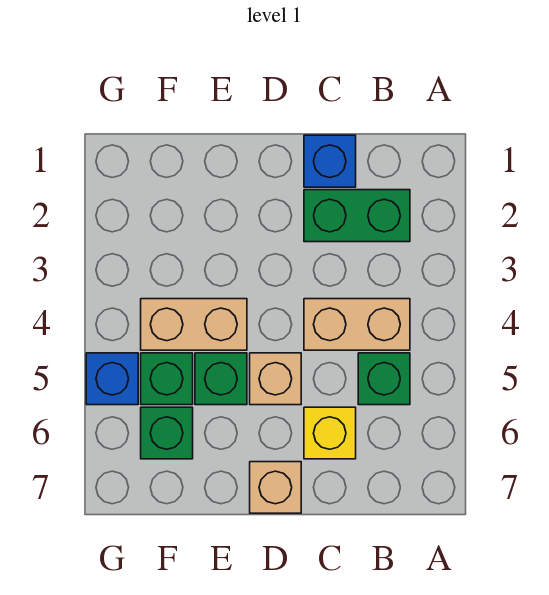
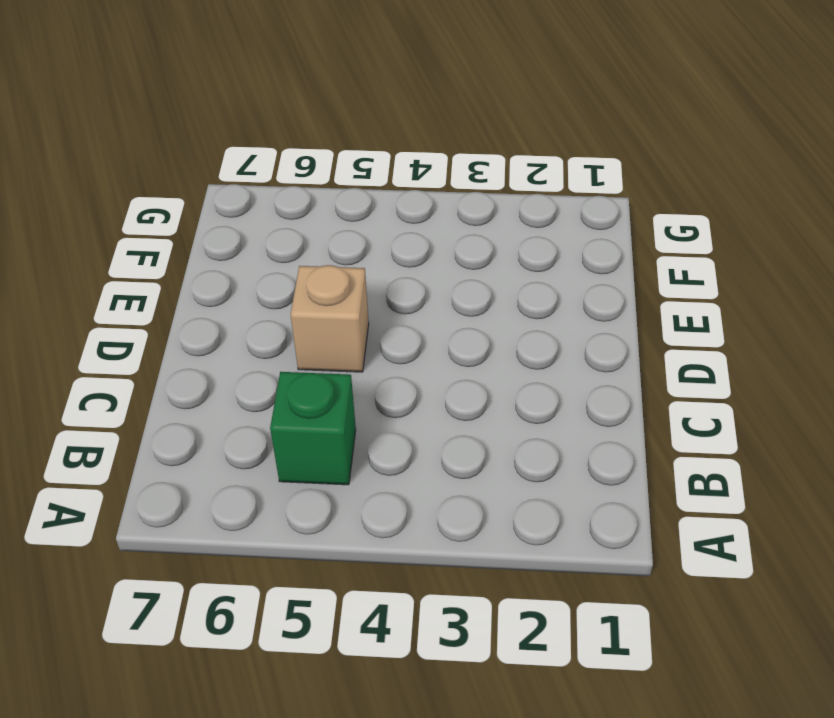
none -> green brick B2:C2 level 1
none -> tan brick B4:C4 level 1
none -> blue brick C1 level 1

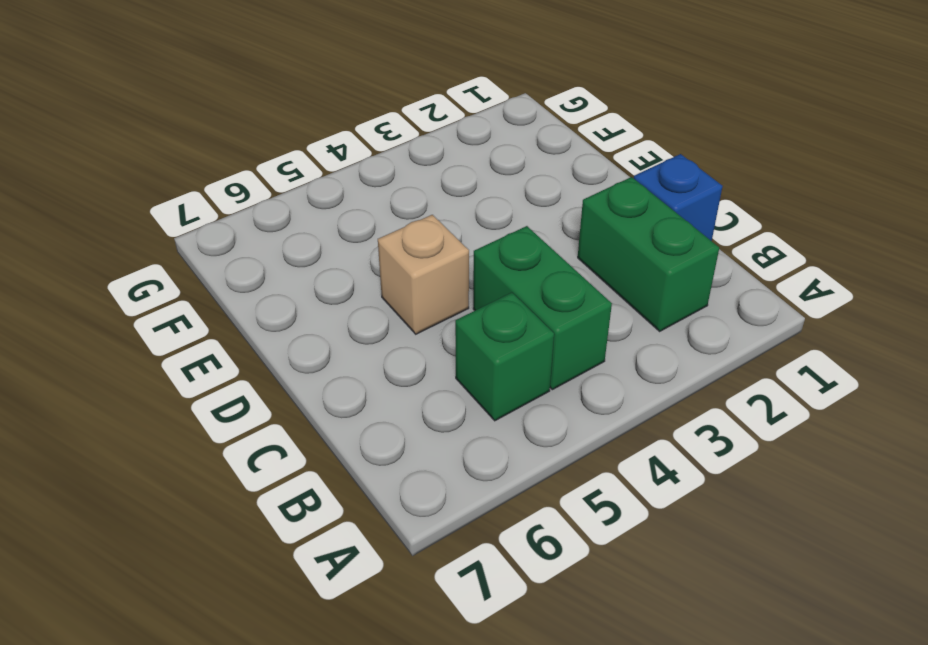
green brick B4:C4 level 1 -> tan brick B4:C4 level 1
none -> yellow brick C6 level 1
none -> tan brick D7 level 1
none -> tan brick E4:F4 level 1

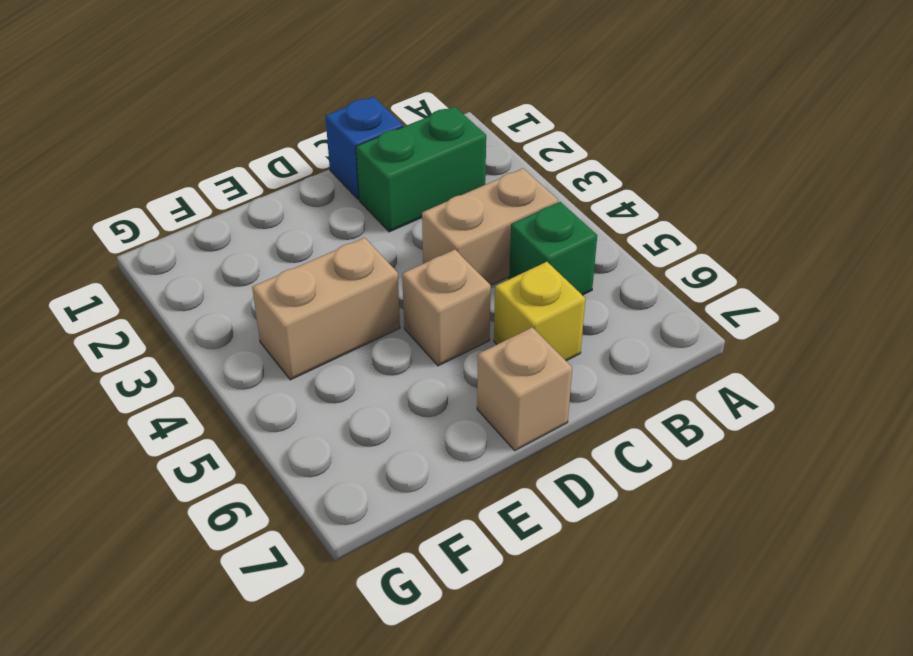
none -> green brick E5 level 1
none -> green brick F5 level 1
none -> green brick F6 level 1

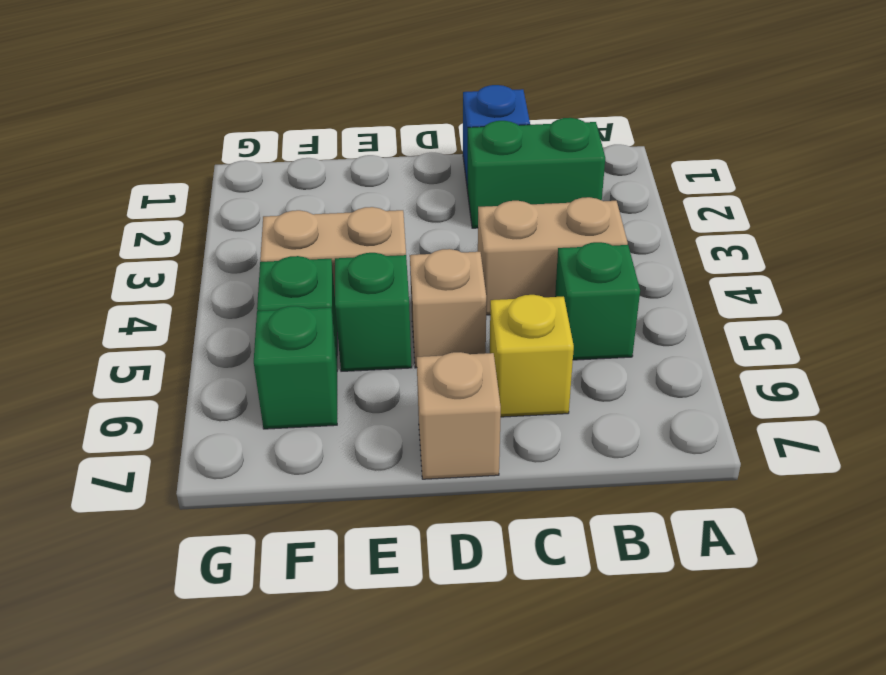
none -> blue brick G5 level 1

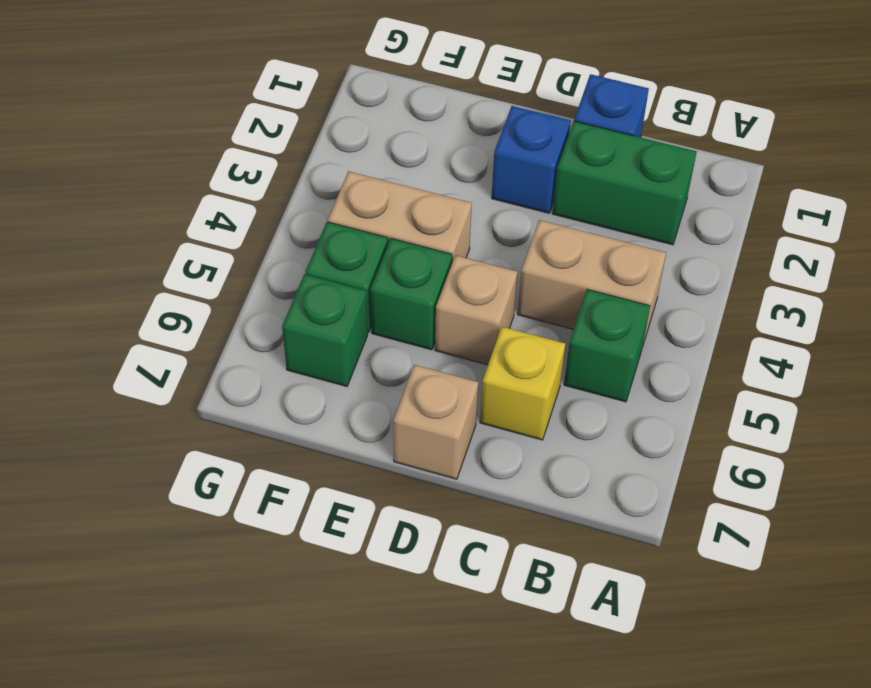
blue brick D2 level 1 -> blue brick G5 level 1

